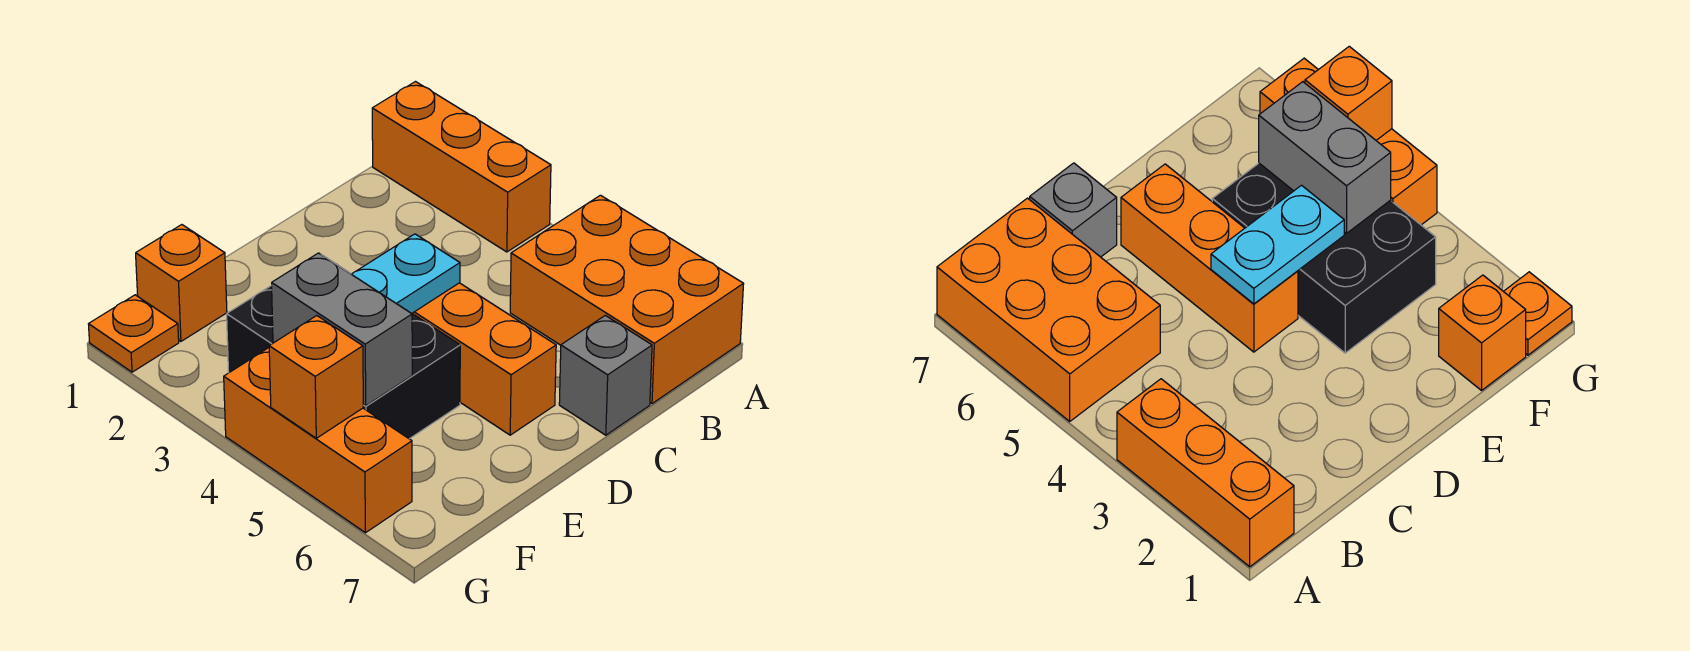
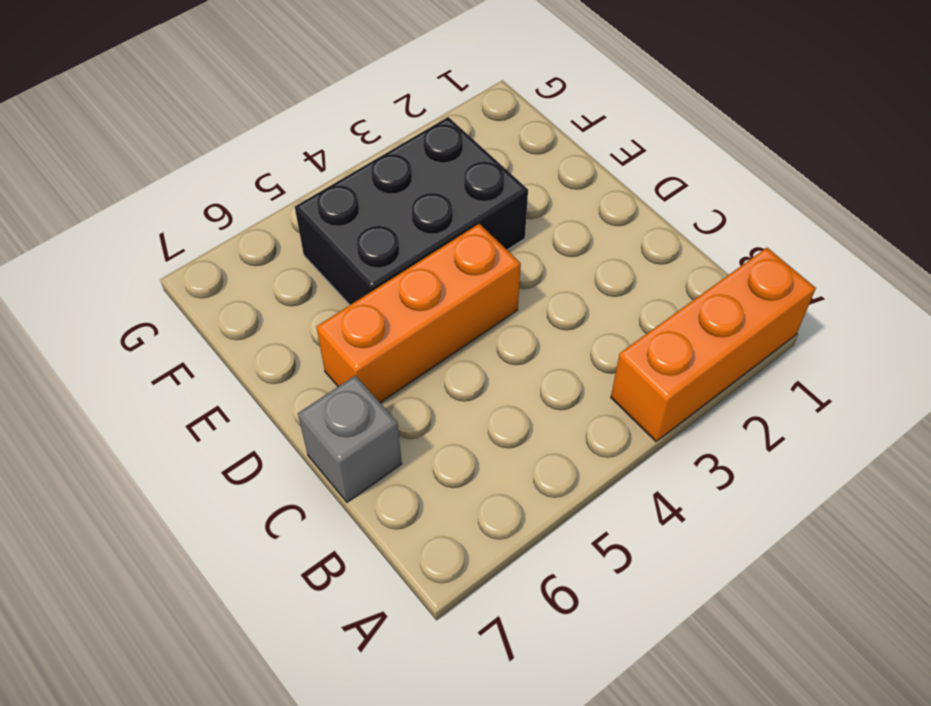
none -> orange brick A5:B7 level 1
none -> orange brick F1 level 1

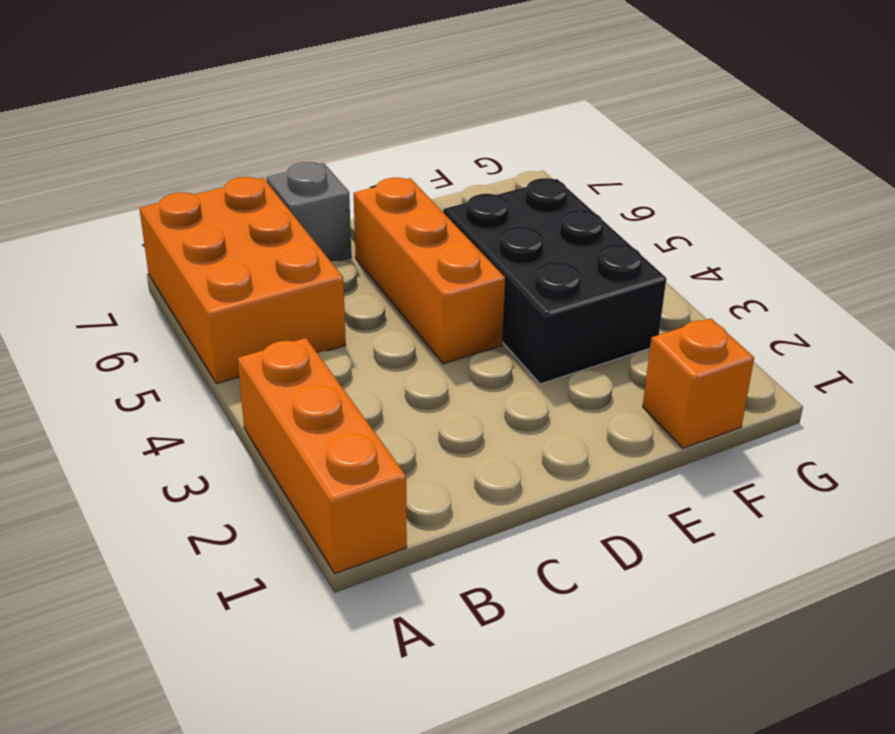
none -> orange plate G1 level 1
none -> orange brick G4:G6 level 1

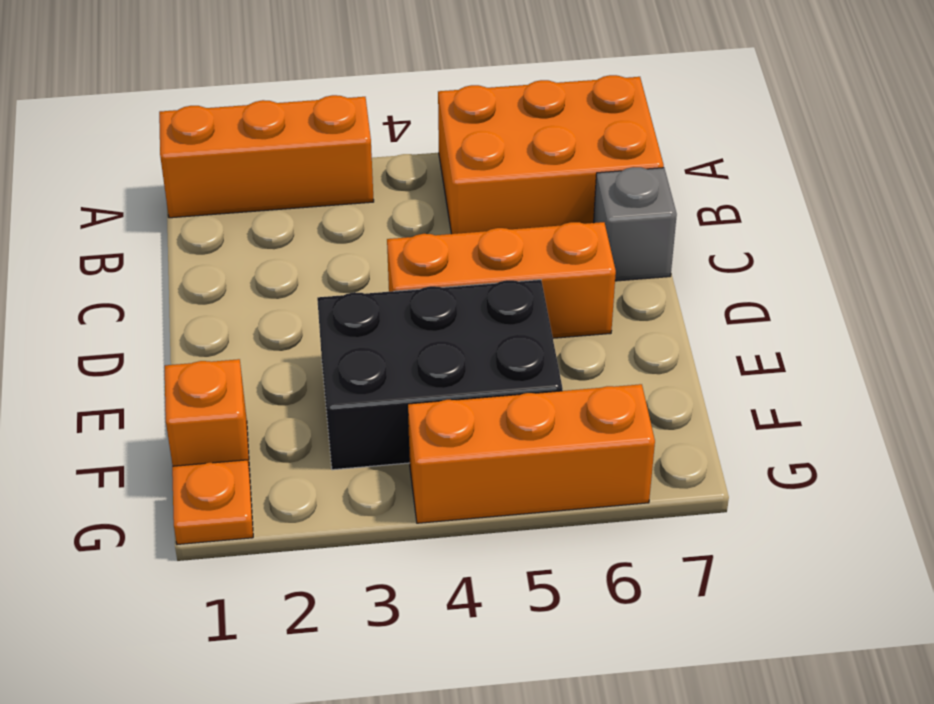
none -> cyan plate D4:E4 level 2
none -> grey brick F4:F5 level 2

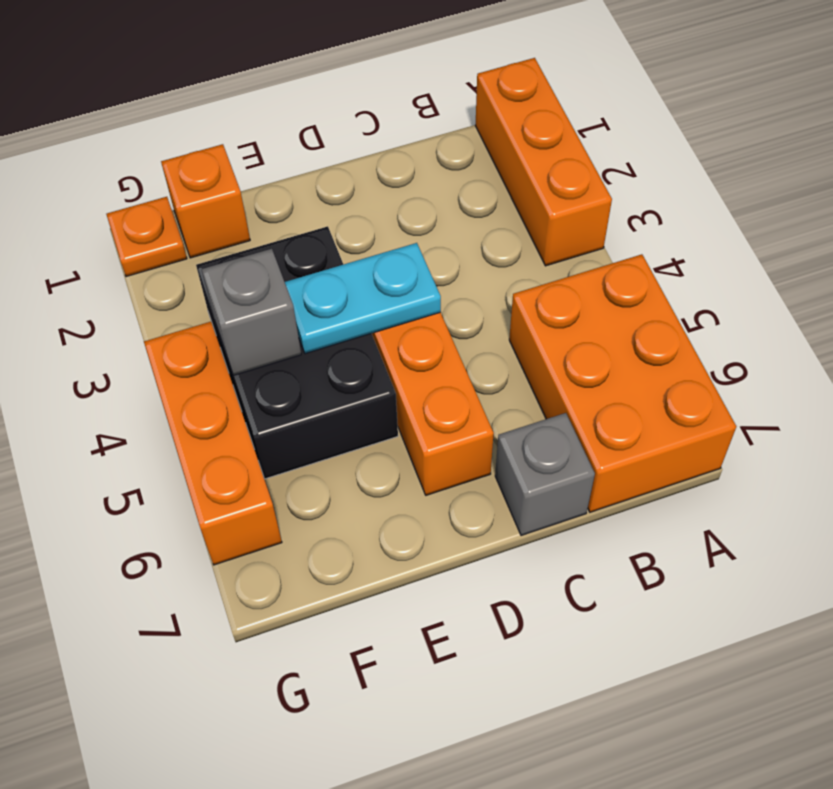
grey brick F4 level 2 -> grey brick F4:F5 level 2
none -> orange brick G5 level 2

